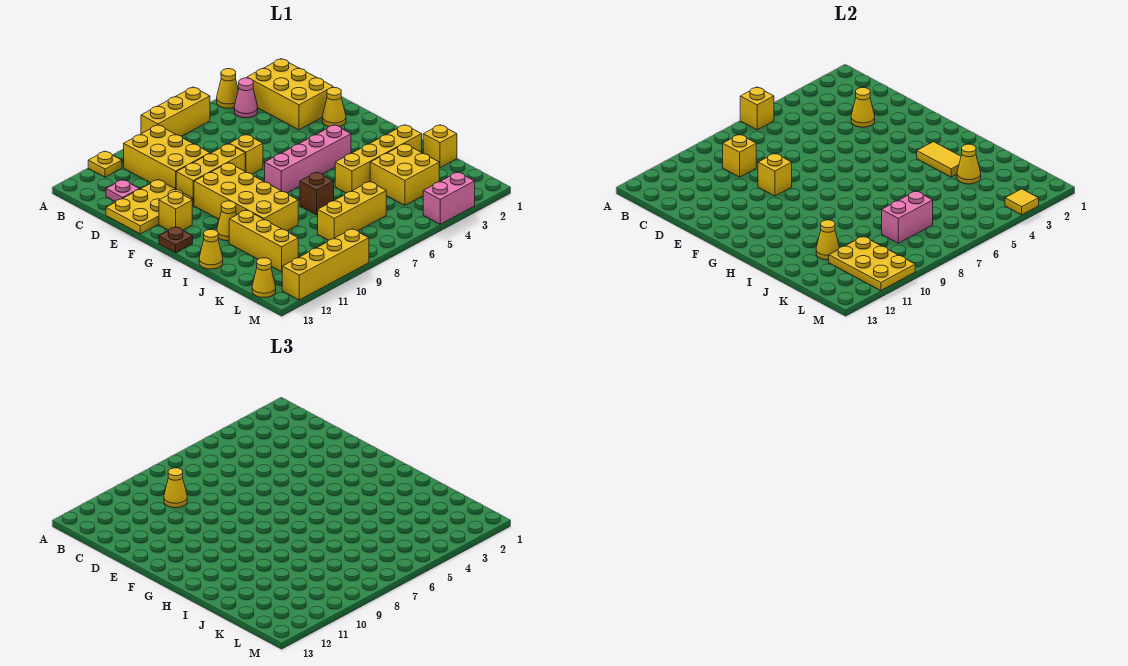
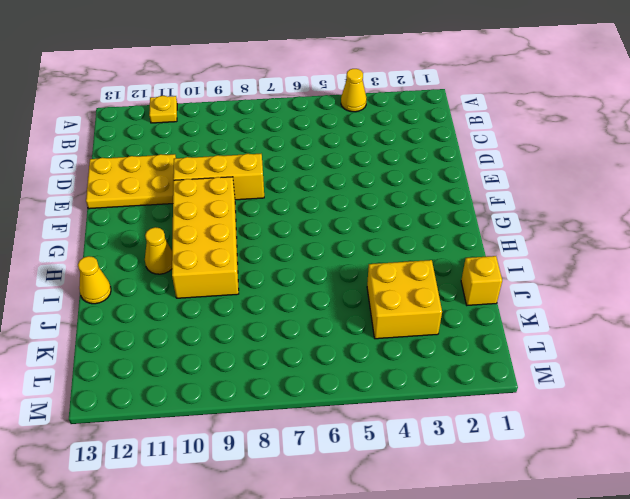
none -> yellow brick A6:A8 level 1
none -> yellow brick B2:D3 level 1
none -> pink cone B4 level 1
none -> yellow brick B9:D10 level 1

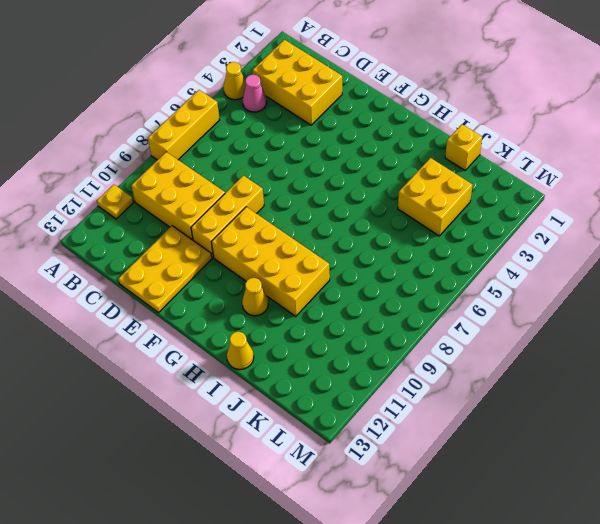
none -> pink plate C12 level 1
none -> yellow cone E2 level 1
none -> yellow brick E7 level 1
none -> yellow brick F12 level 1

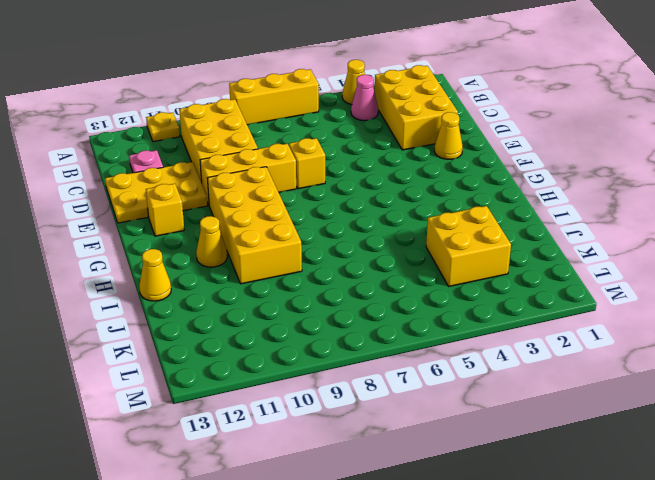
none -> pink brick G4:G7 level 1
none -> brown plate G13 level 1
none -> yellow brick I2:I5 level 1
none -> brown brick I7 level 1

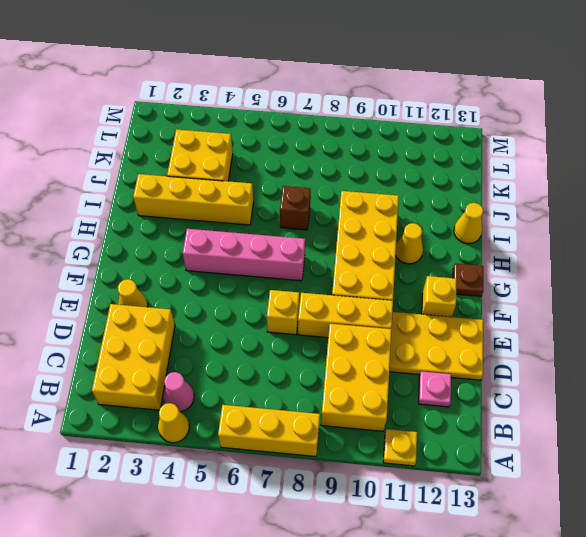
none -> yellow brick I11:K11 level 1
none -> yellow brick J1 level 1
none -> yellow brick K6:K8 level 1
none -> yellow cone L13 level 1

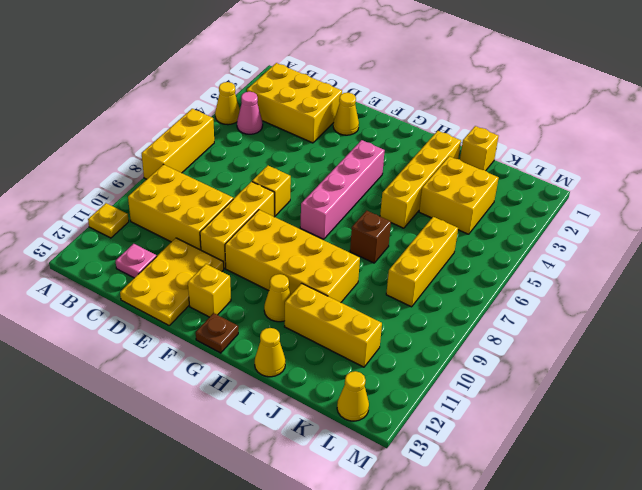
none -> pink brick M3:M4 level 1
none -> yellow brick M9:M12 level 1
none -> yellow brick A6 level 2
none -> yellow brick C9 level 2

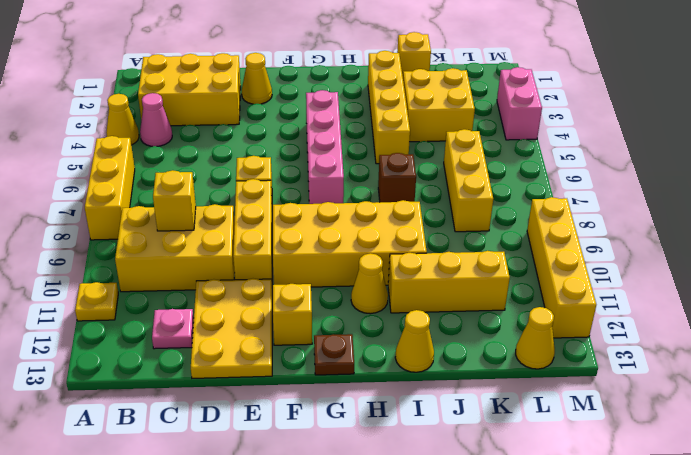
none -> yellow brick A6 level 2
none -> yellow cone D3 level 2
none -> yellow brick E9 level 2
none -> yellow tile H3:I3 level 2

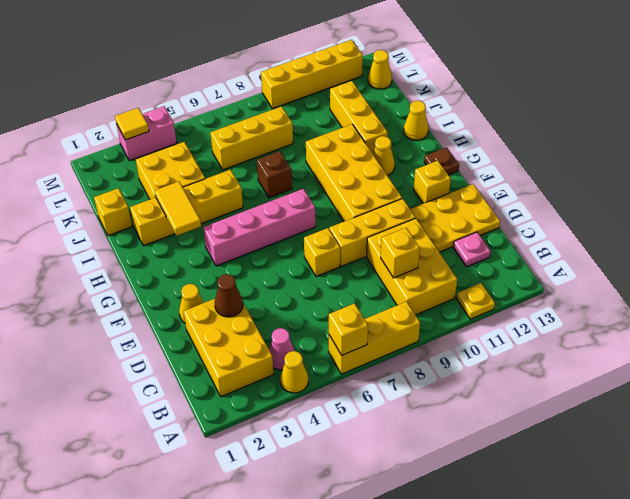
brown cone D3 level 2 -> yellow cone D3 level 2
none -> yellow brick E9 level 2
none -> yellow cone J3 level 2
none -> yellow cone J11 level 2
none -> pink brick K7:K8 level 2

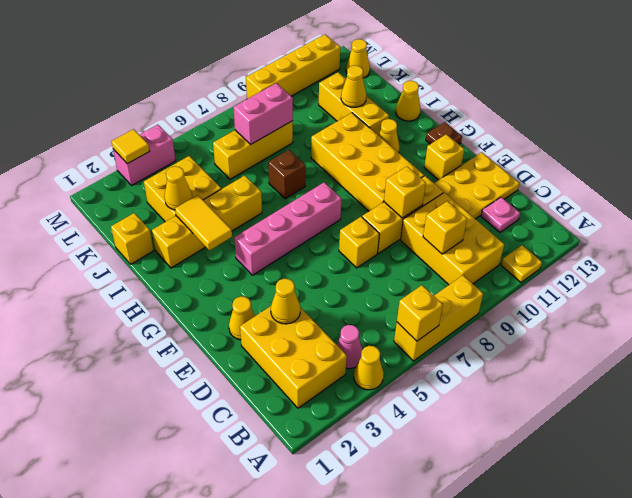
none -> yellow plate K10:M11 level 2
none -> yellow cone C9 level 3

